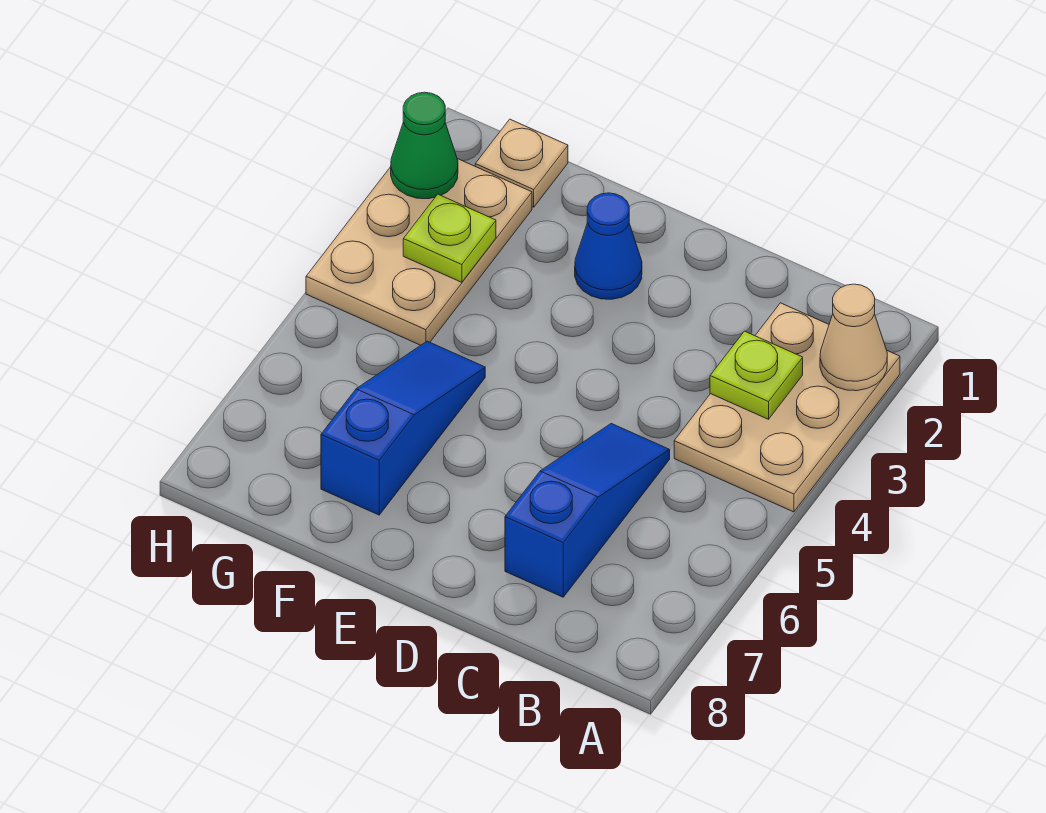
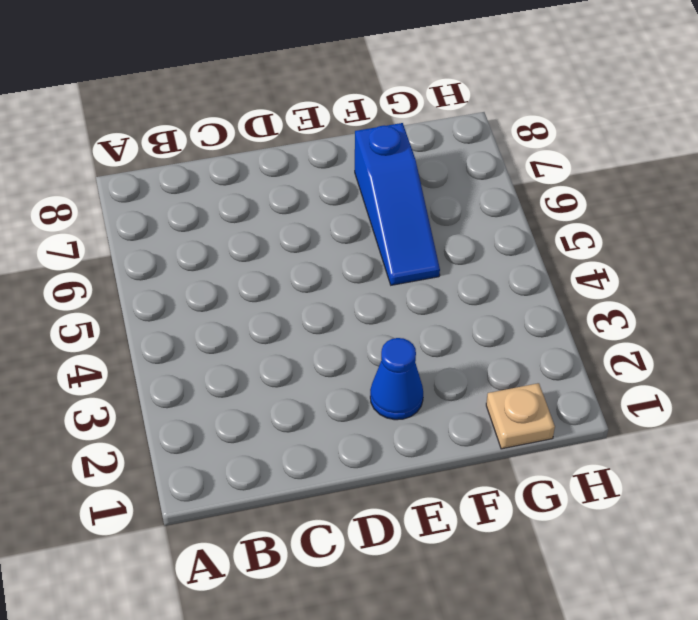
none -> tan plate A2:B4 level 1
none -> blue slope C5:C7 level 1 top 7

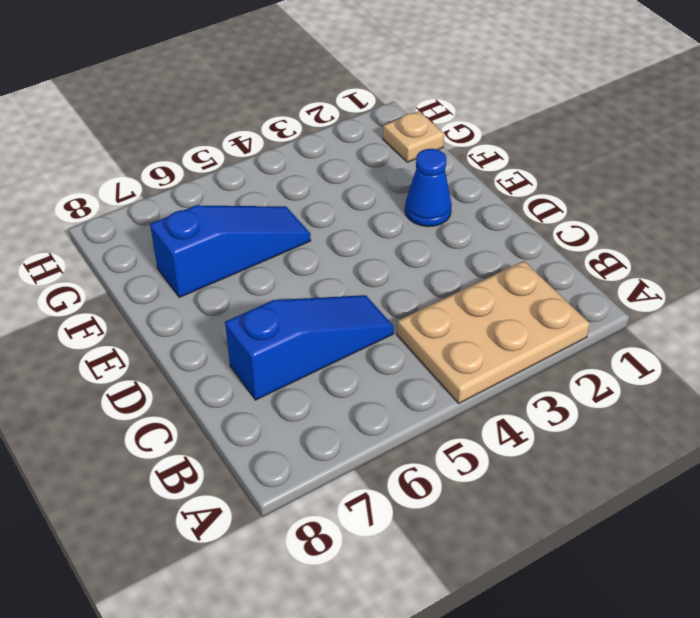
none -> tan plate G2:H4 level 1
none -> tan cone A2 level 2

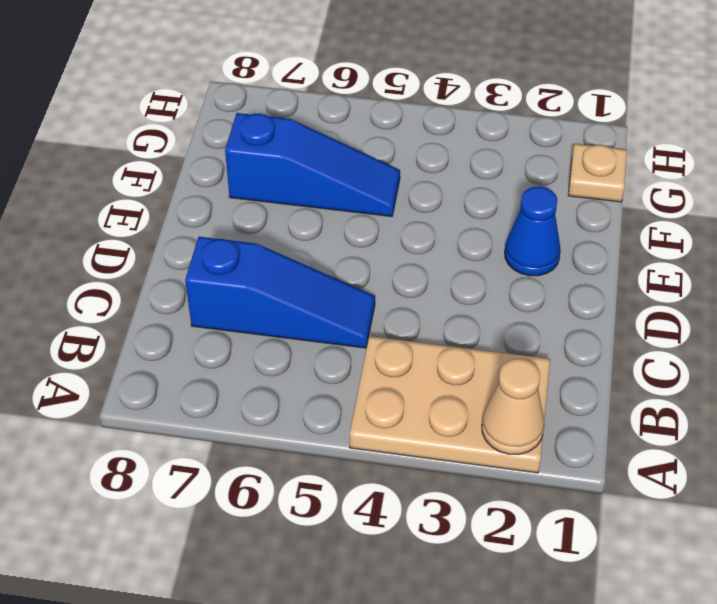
none -> tan plate G2:H4 level 1
none -> lime plate B3 level 2

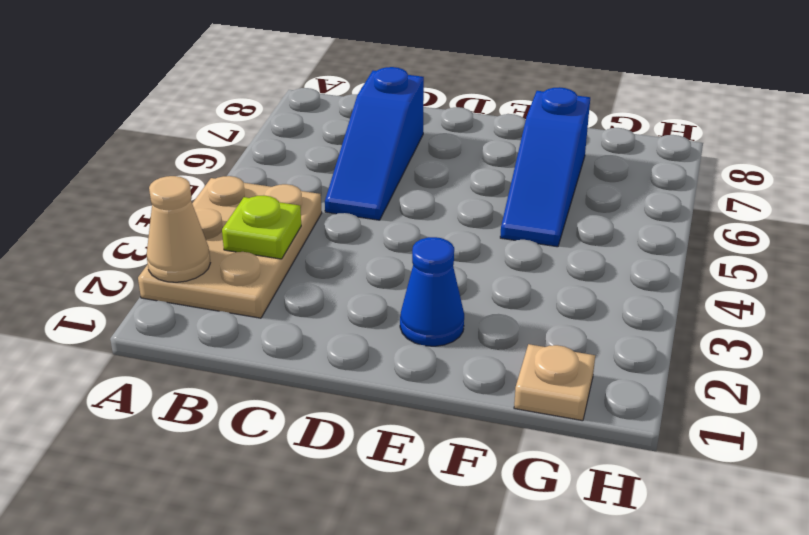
none -> tan plate G2:H4 level 1
none -> lime plate G3 level 2

